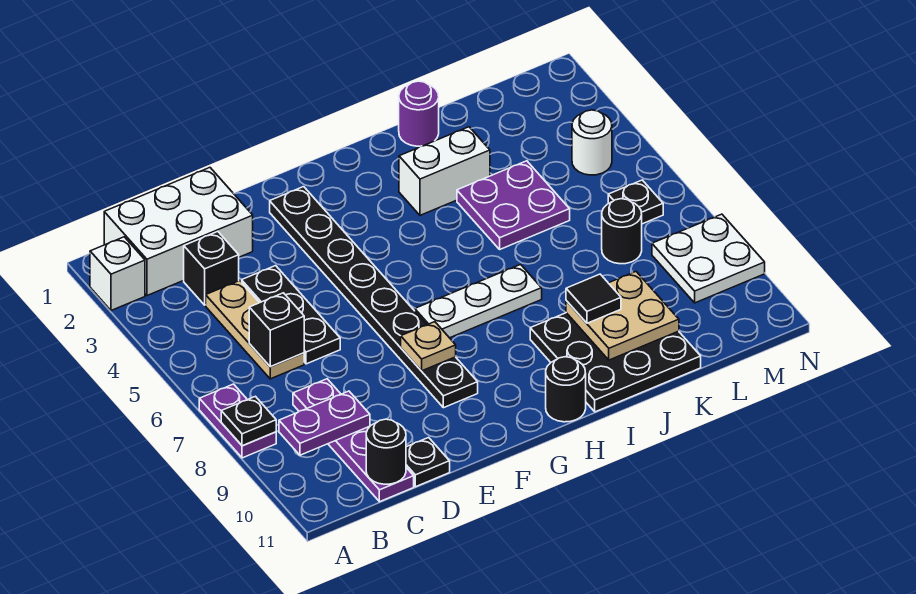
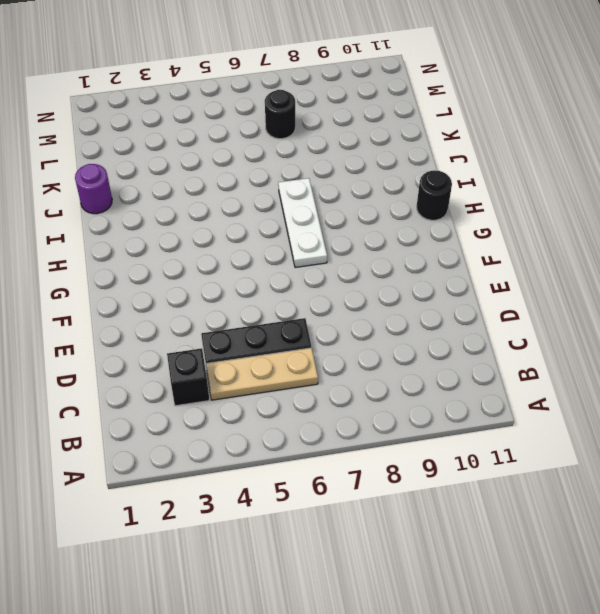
none -> white brick A2 level 1
none -> purple plate A7:A8 level 1
none -> white brick B1:D2 level 1

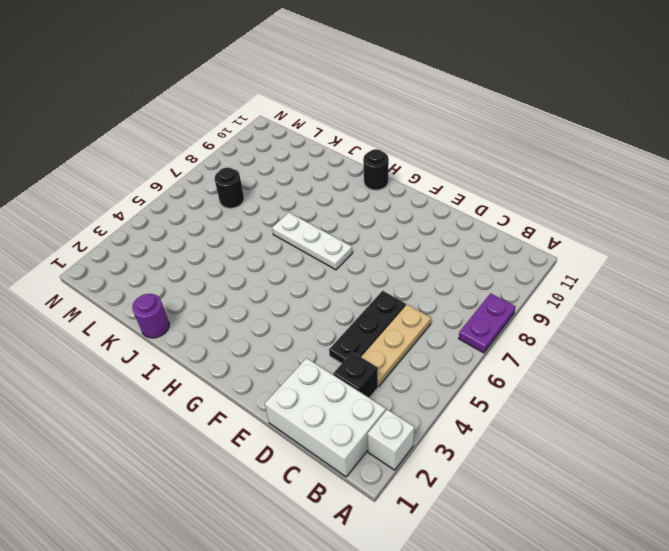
none -> purple plate C8:C11 level 1
none -> black plate D11 level 1
none -> black plate F2:F9 level 1

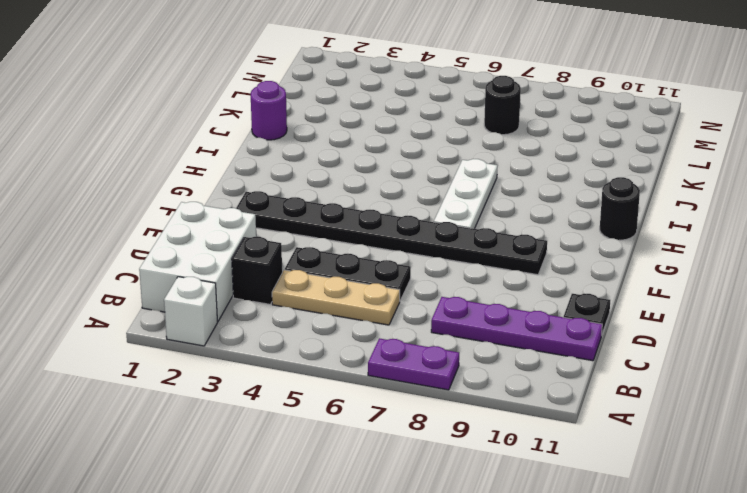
none -> white brick I3:J3 level 1
none -> black plate I9:K11 level 1
none -> purple plate J4:K5 level 1

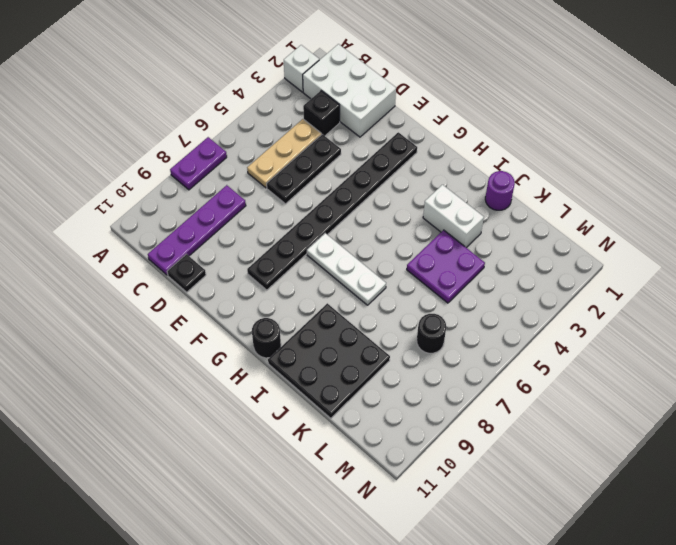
none -> white round brick M4 level 1
none -> black plate M6 level 1
none -> white plate M8:N9 level 1

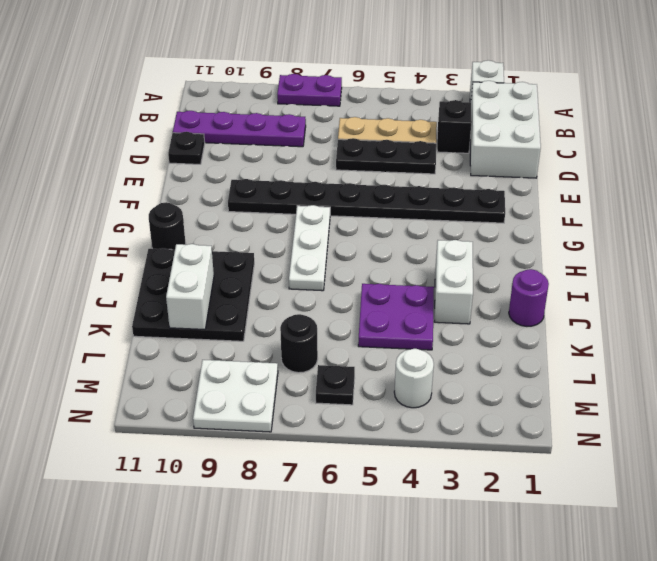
white brick J10:K10 level 2 -> tan plate J9:K10 level 2
none -> black plate A8 level 2
none -> purple plate B9:C9 level 2
none -> black brick C6 level 2

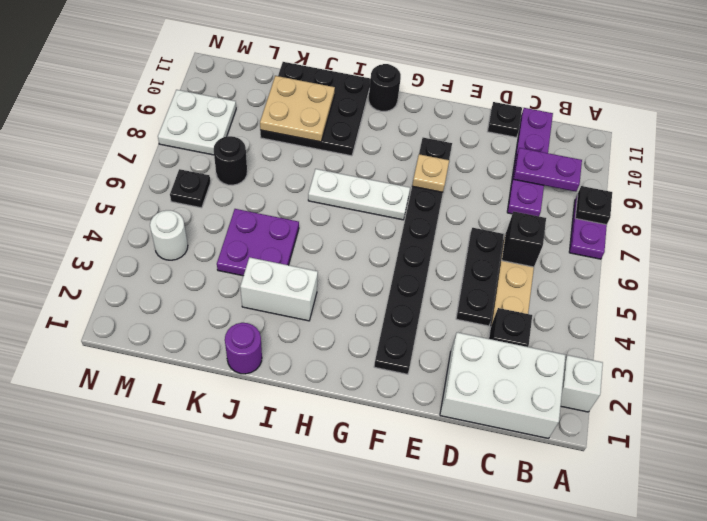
none -> black round brick C11 level 2
none -> black tile J9 level 3

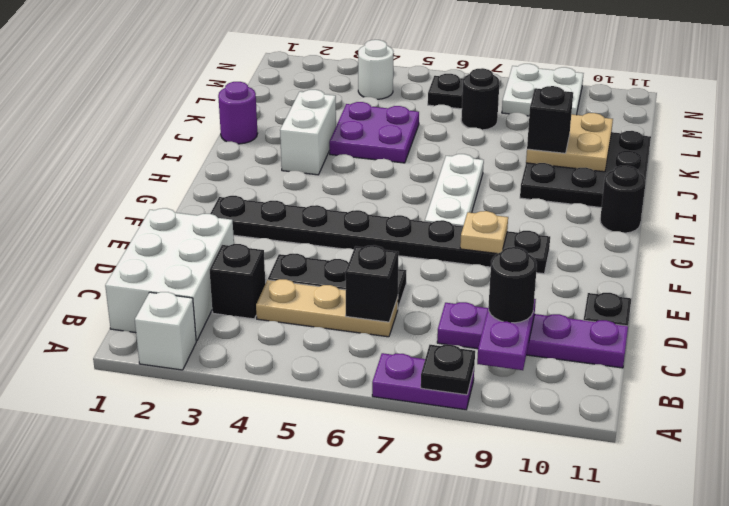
black round brick C9 level 3 -> black round brick C11 level 2
black brick J9 level 3 -> black tile J9 level 3

